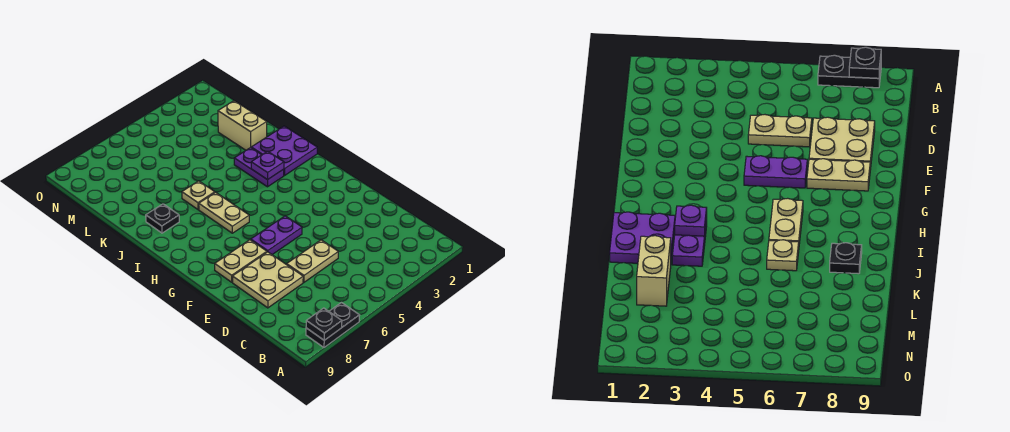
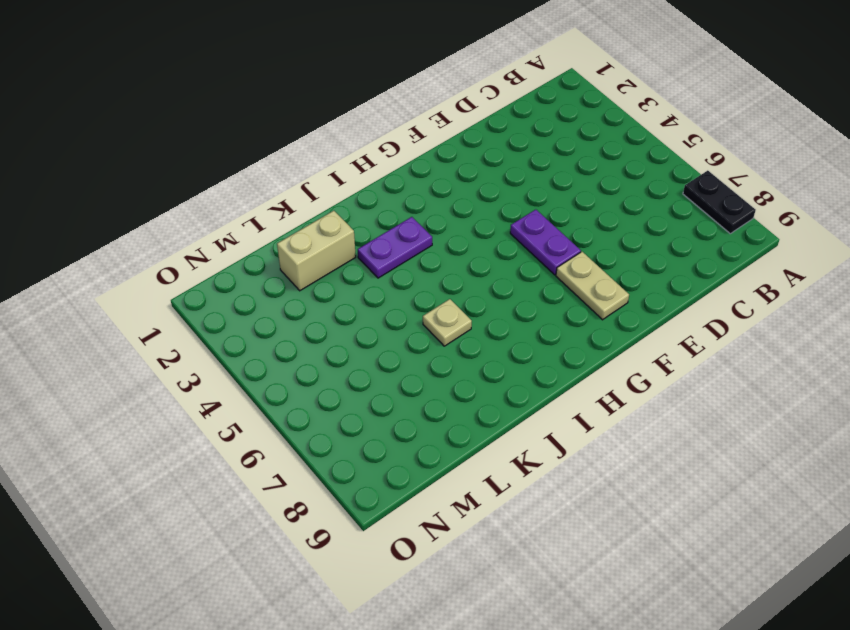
none -> tan plate D5:D6 level 1
none -> tan plate D7:E8 level 1
none -> tan plate H6:I6 level 1

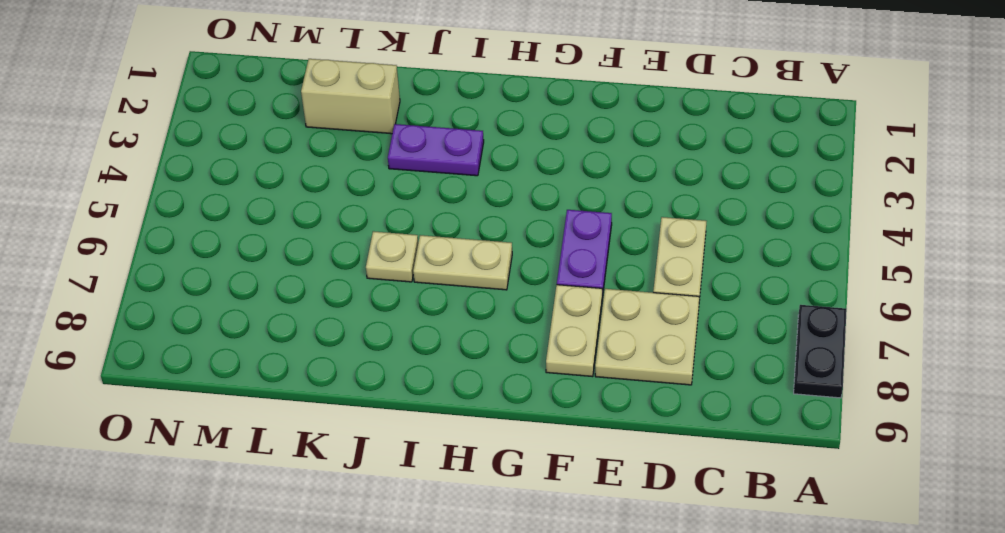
none -> purple plate I1:J2 level 1
none -> black plate J8 level 1
none -> black plate A8 level 2

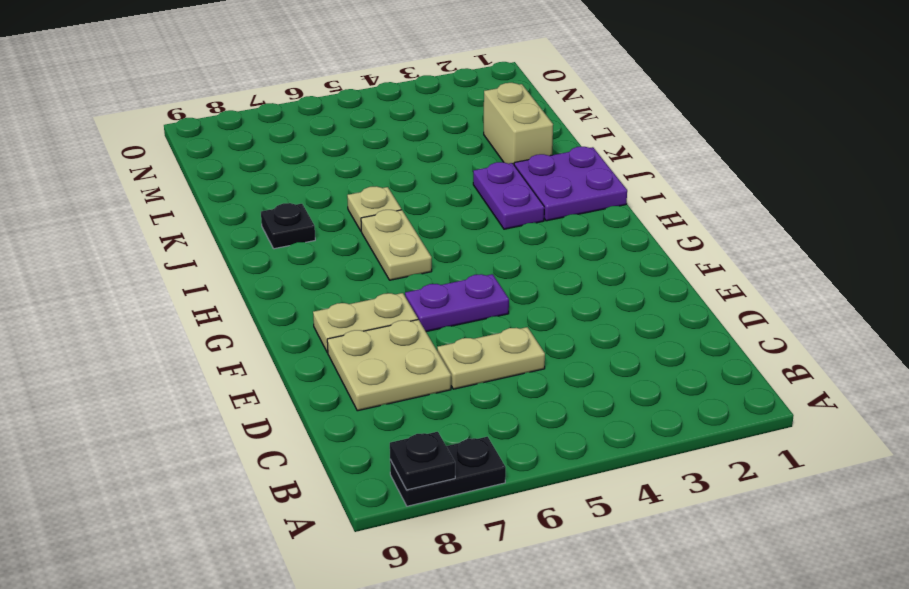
none -> purple plate I3 level 2

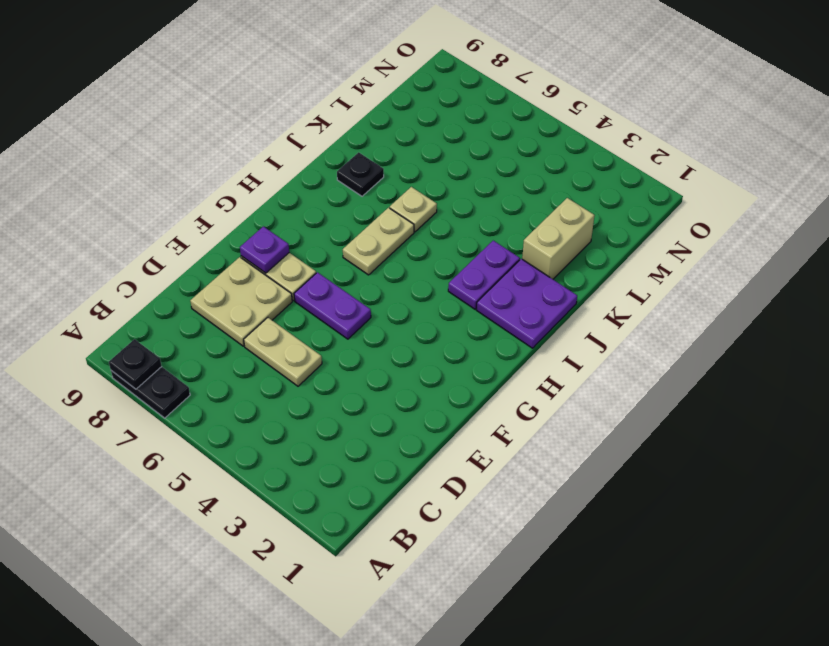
purple plate F8 level 2 -> purple plate I3 level 2

